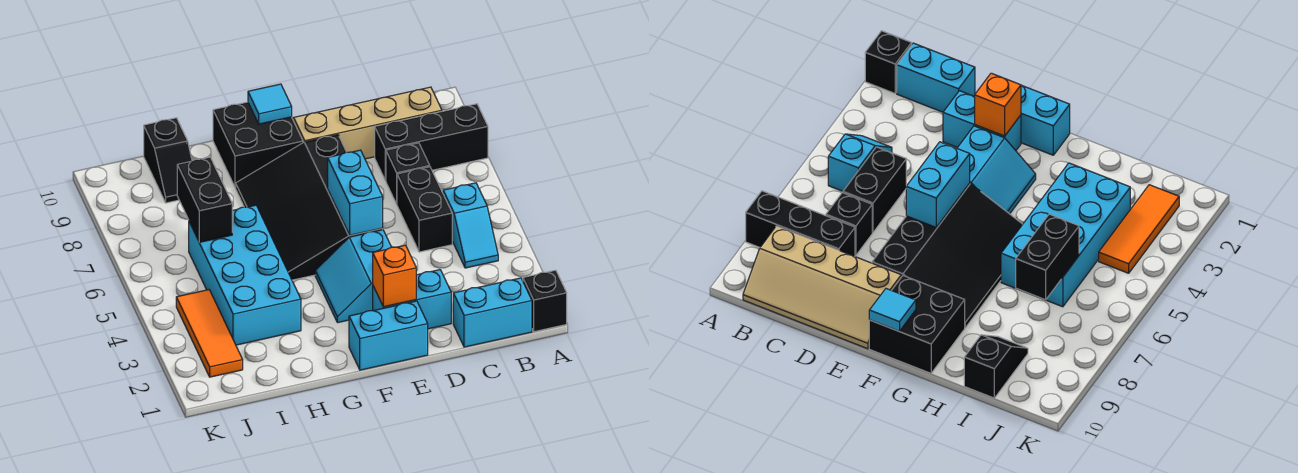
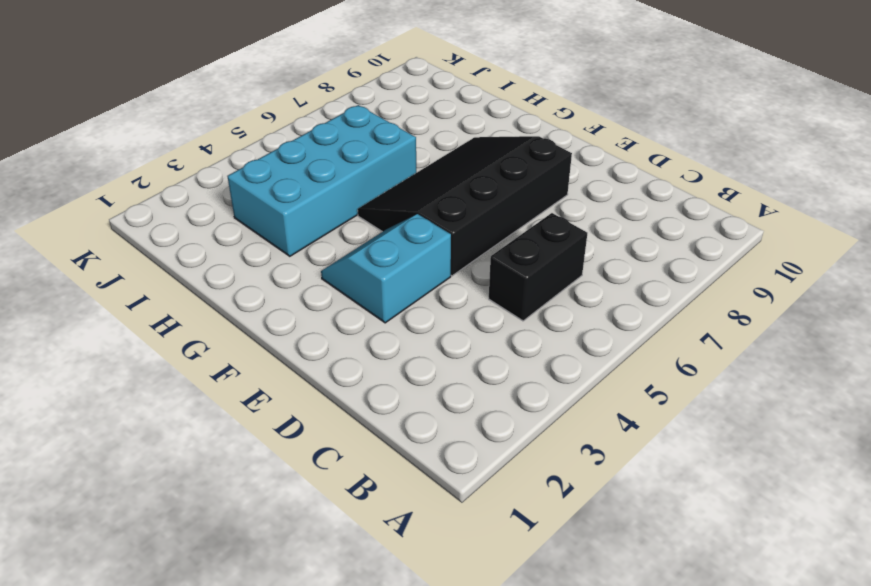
none -> black brick A1 level 1
none -> black brick A8:C8 level 1
none -> cyan brick B1:C1 level 1

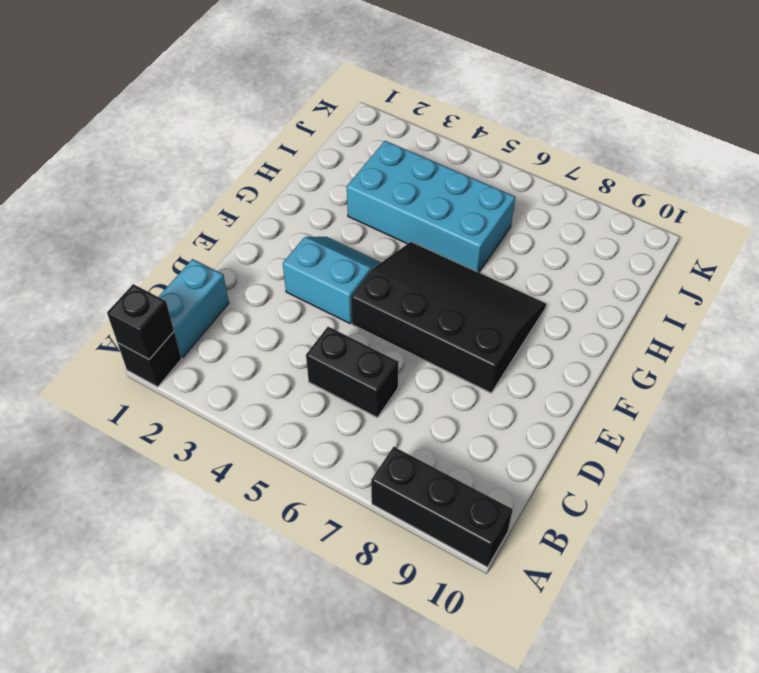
black brick A1 level 2 -> black brick C7 level 1
black brick A8:A10 level 1 -> black brick A8:C8 level 1
none -> cyan slope B4:B5 level 1 top 5
none -> tan slope B9:E10 level 1 top 9
none -> cyan brick D2:E2 level 1

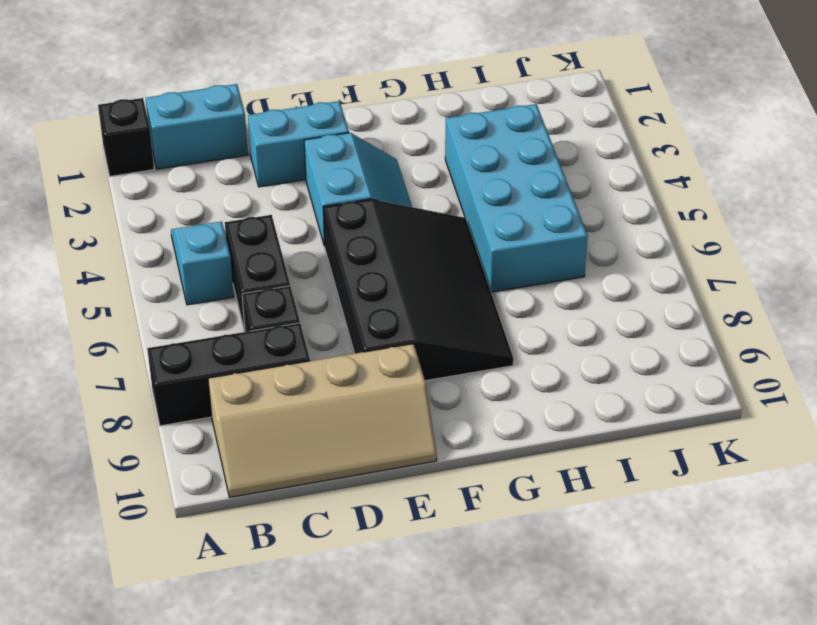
none -> cyan brick E1:F1 level 1
none -> black brick F9:G10 level 1
none -> black slope I9:I10 level 1 top 10

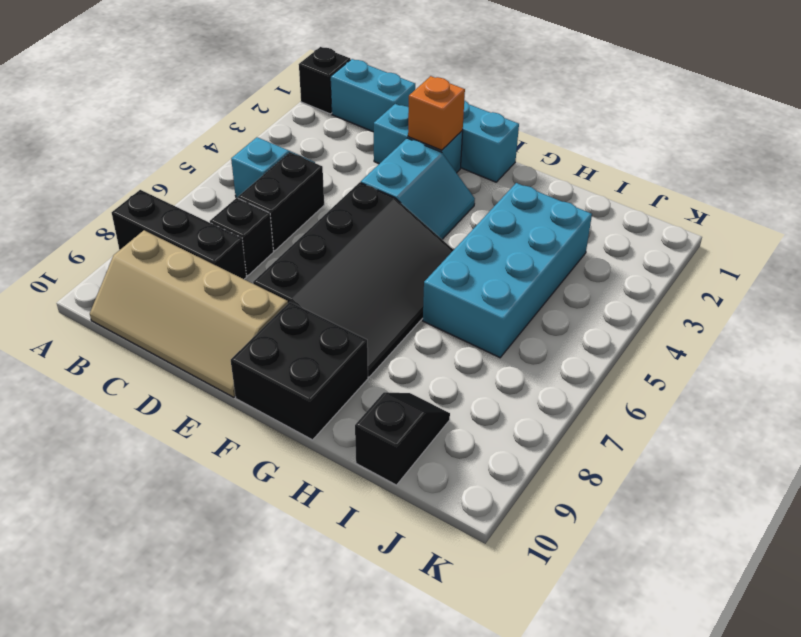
none -> orange tile J2:J4 level 1
none -> cyan brick E5:E6 level 2
none -> cyan tile F10 level 2

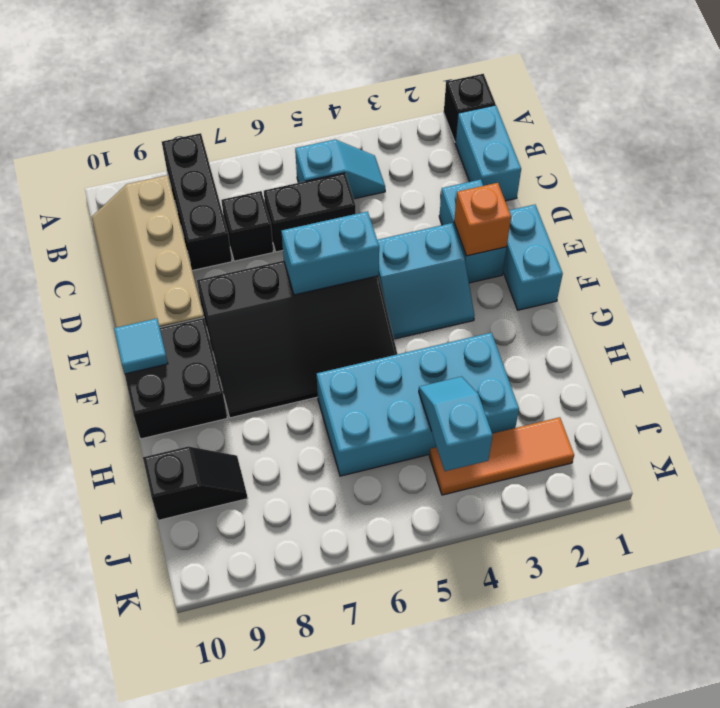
cyan slope I4:J4 level 2 top J -> none
none -> black brick I6:I7 level 2

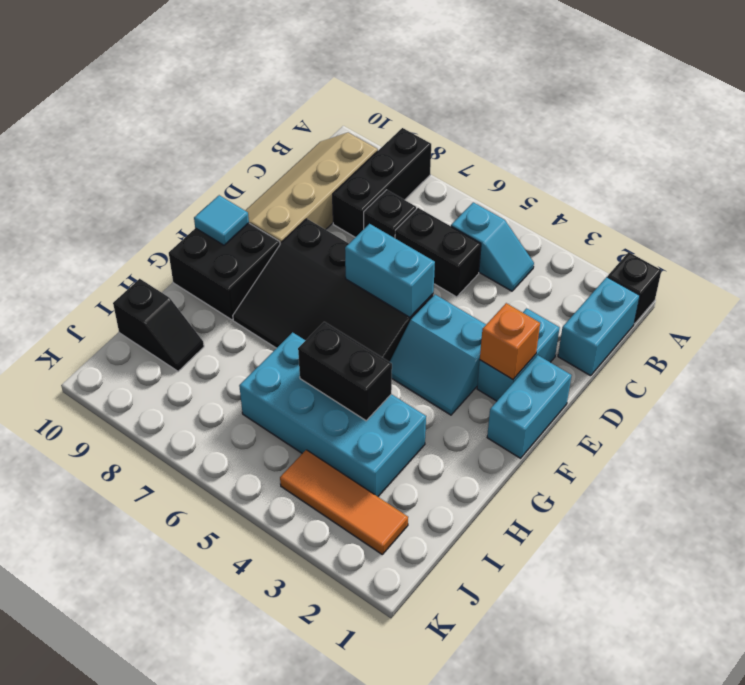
black brick H4:H5 level 2 -> black brick I6:I7 level 2

